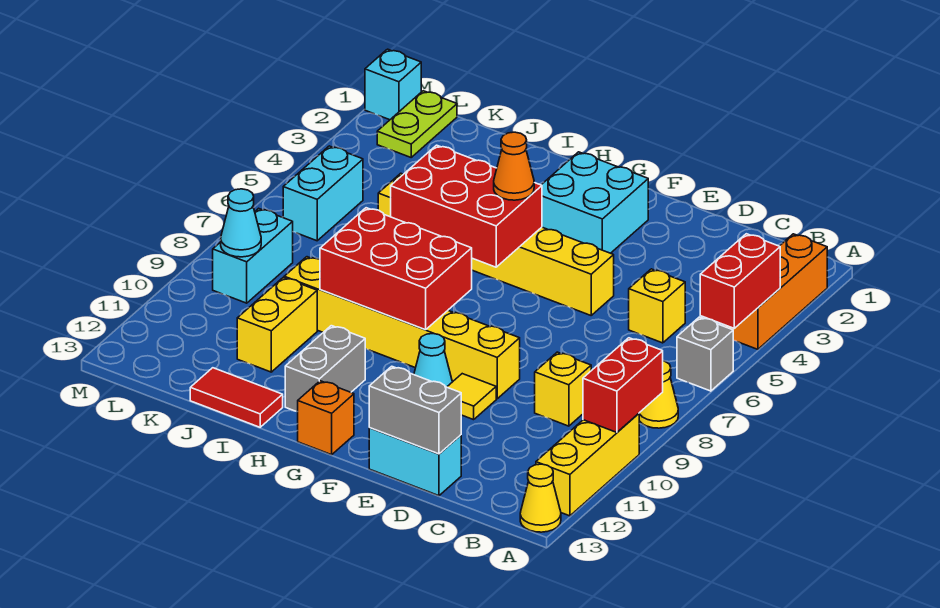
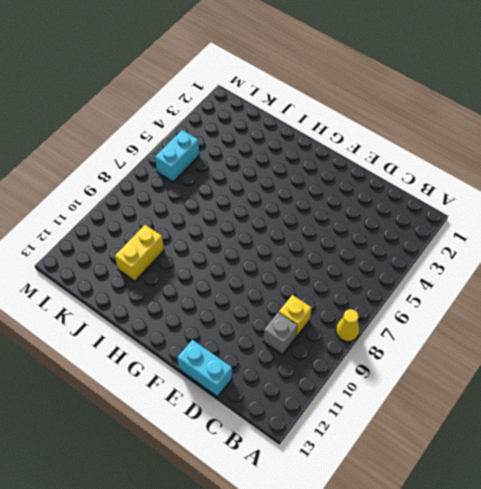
grey brick C10 level 1 -> grey brick A6 level 1
none -> orange brick A2:A4 level 1
none -> yellow brick A10:A12 level 1
none -> yellow cone A13 level 1

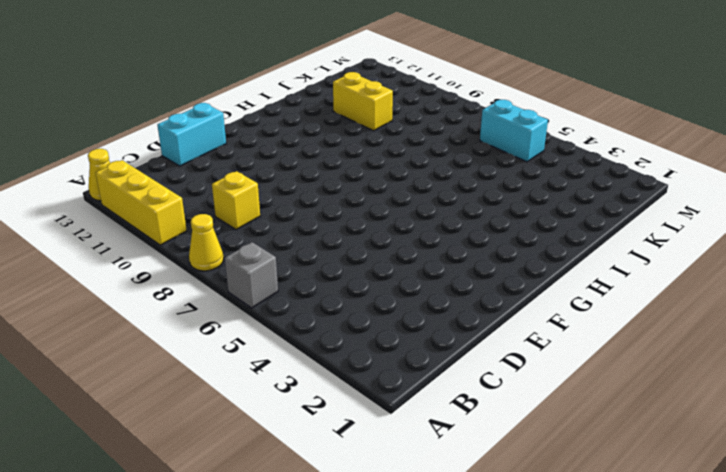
none -> orange brick A2:A4 level 1
none -> yellow brick C5 level 1
none -> yellow brick E5:J5 level 1

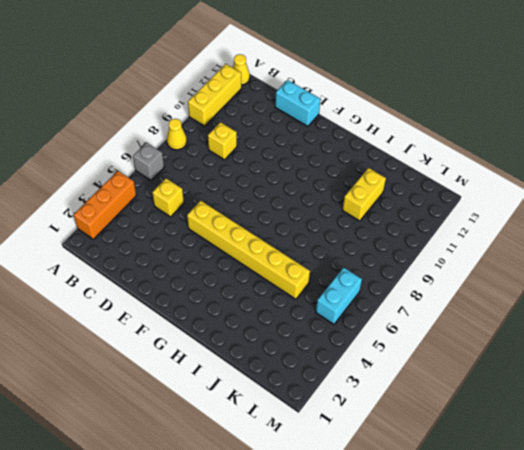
none -> yellow brick E9:J9 level 1
none -> yellow tile E10 level 1
none -> cyan brick F2:G3 level 1

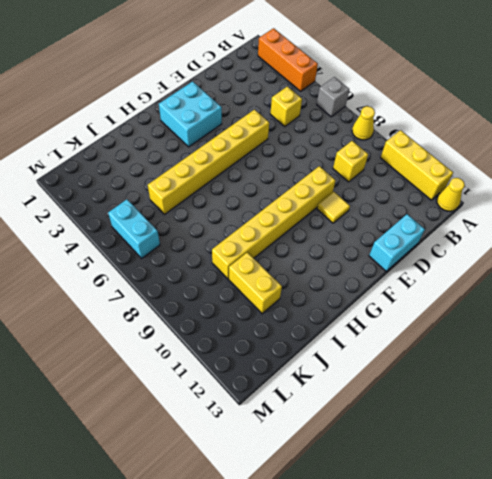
none -> cyan cone F10 level 1
none -> orange brick G13 level 1
none -> grey brick H11:H12 level 1

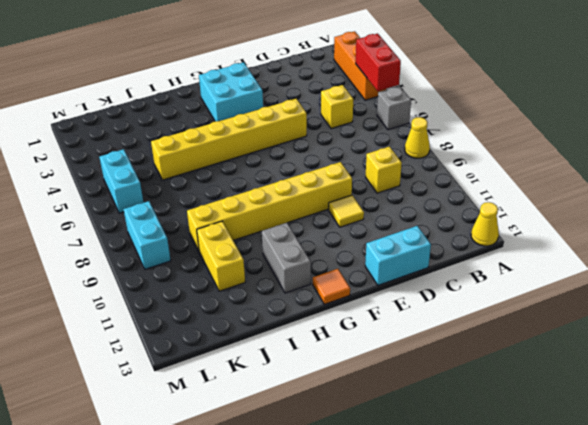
orange tile G13 level 1 -> orange brick G13 level 1
none -> yellow brick A10:A12 level 1
none -> cyan cone F10 level 1
none -> red tile I13:J13 level 1

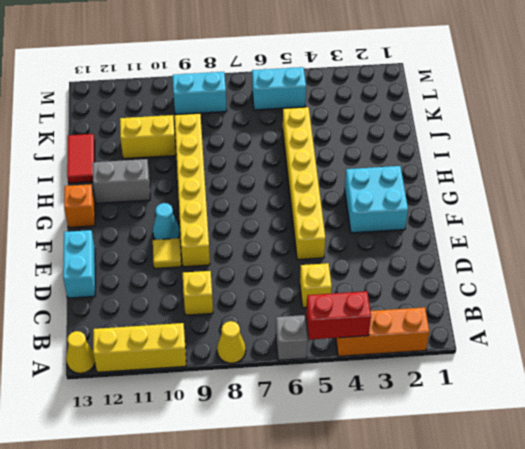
none -> lime plate L1:L2 level 1
none -> cyan brick M1 level 1
none -> red brick A9:A10 level 2

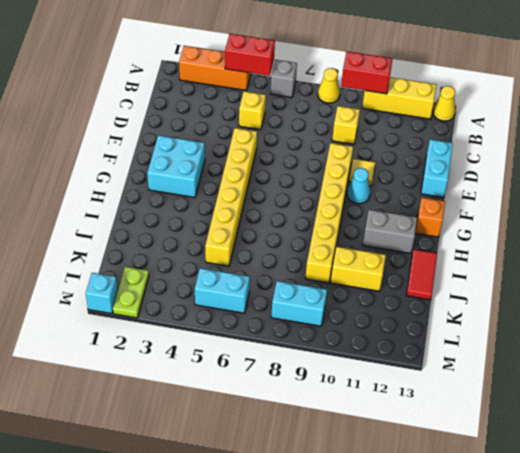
lime plate L2:M2 level 1 -> lime plate L1:L2 level 1
none -> grey brick D13:E13 level 2
none -> red brick G5:I6 level 2
none -> red brick G8:I9 level 2

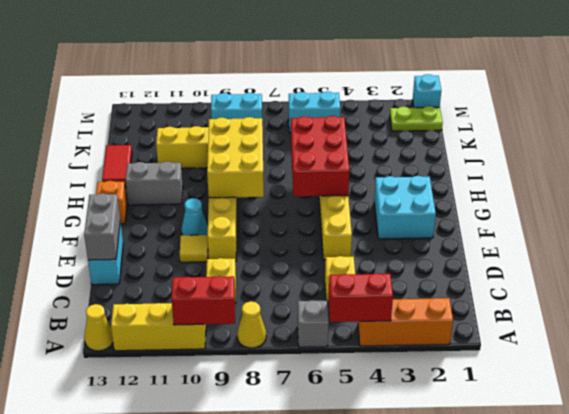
yellow brick G8:I9 level 2 -> red brick G8:I9 level 2
none -> cyan cone L9 level 2
none -> orange cone G5 level 3

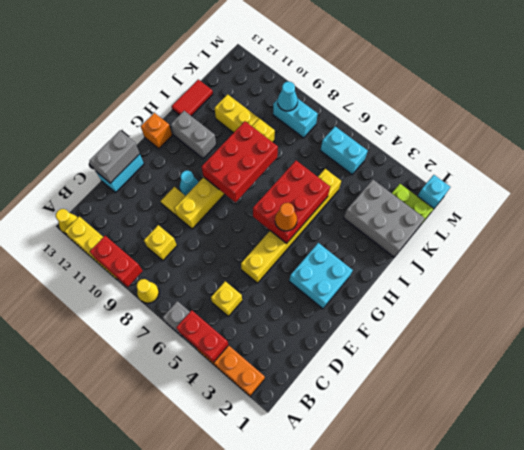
grey brick J1:K3 level 1 -> none

